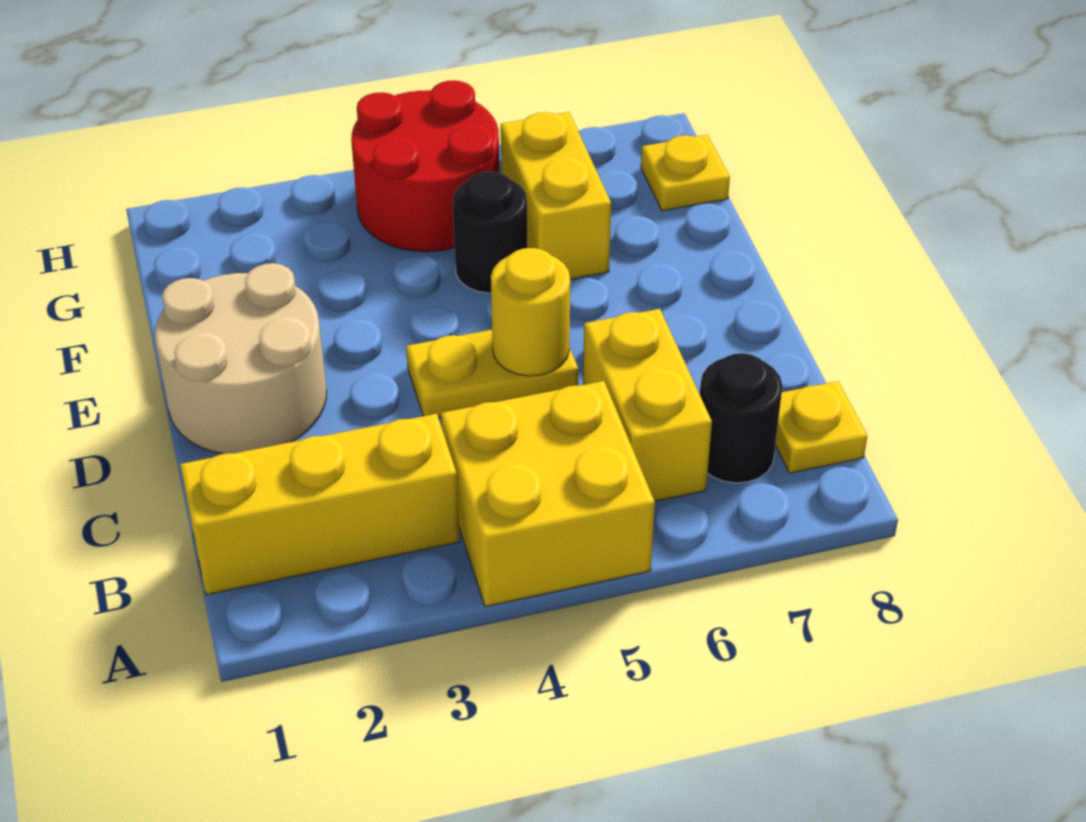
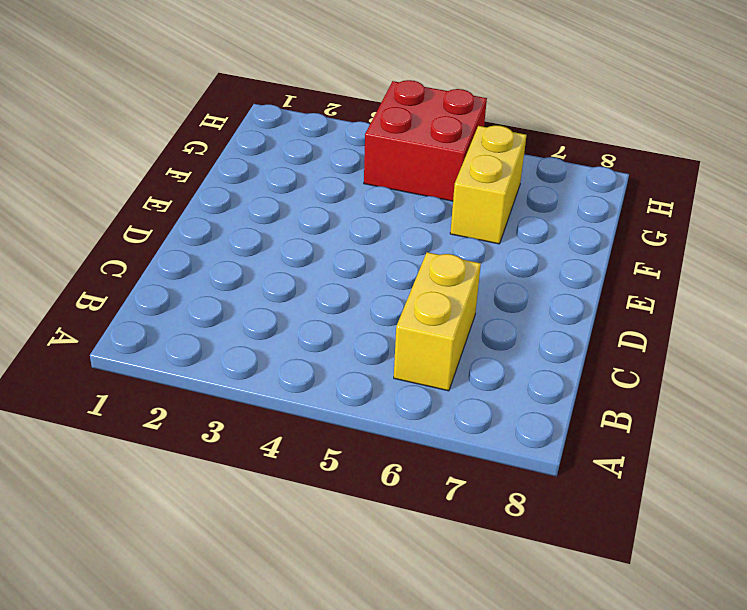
red brick G4:H5 level 1 -> red round brick G4:H5 level 1
none -> yellow brick A4:B5 level 1
none -> yellow brick B1:B3 level 1
none -> black round brick B7 level 1

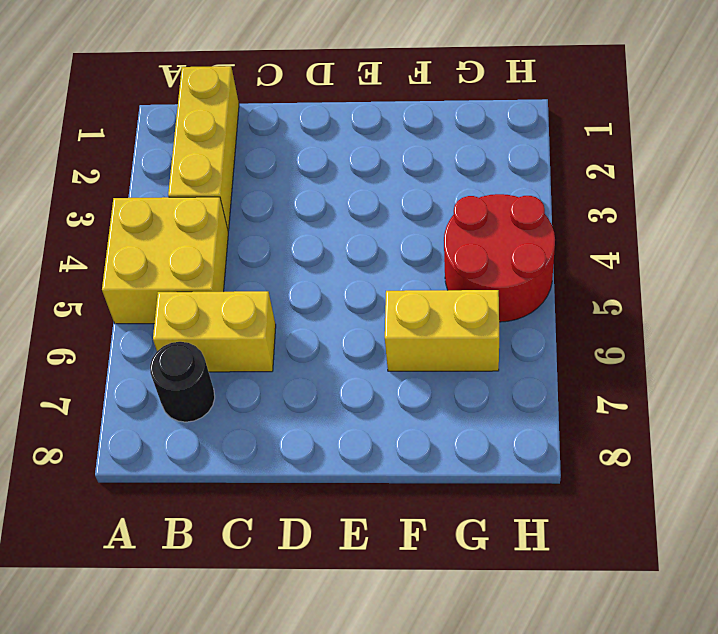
none -> yellow plate B8 level 1
none -> tan round brick D1:E2 level 1
none -> yellow plate D4:D5 level 1

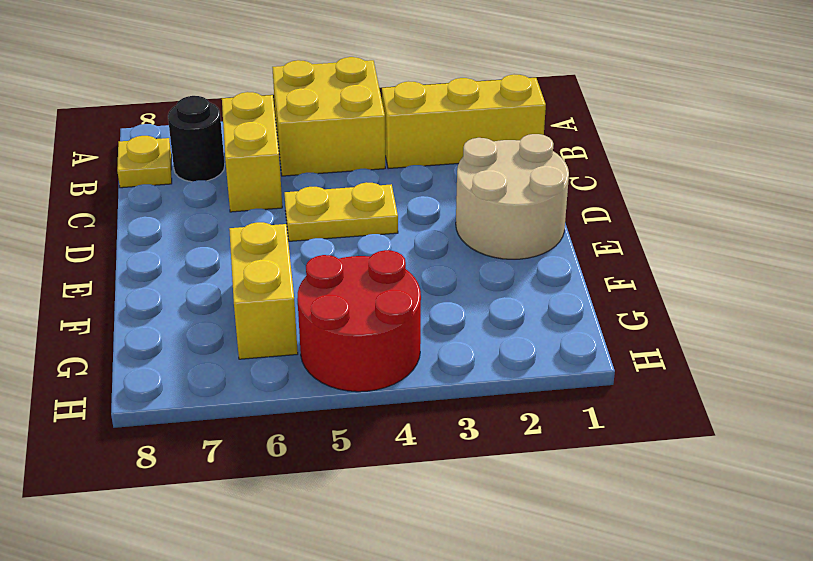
none -> black round brick F5 level 1
none -> yellow plate G8 level 1
none -> yellow round brick D5 level 2

